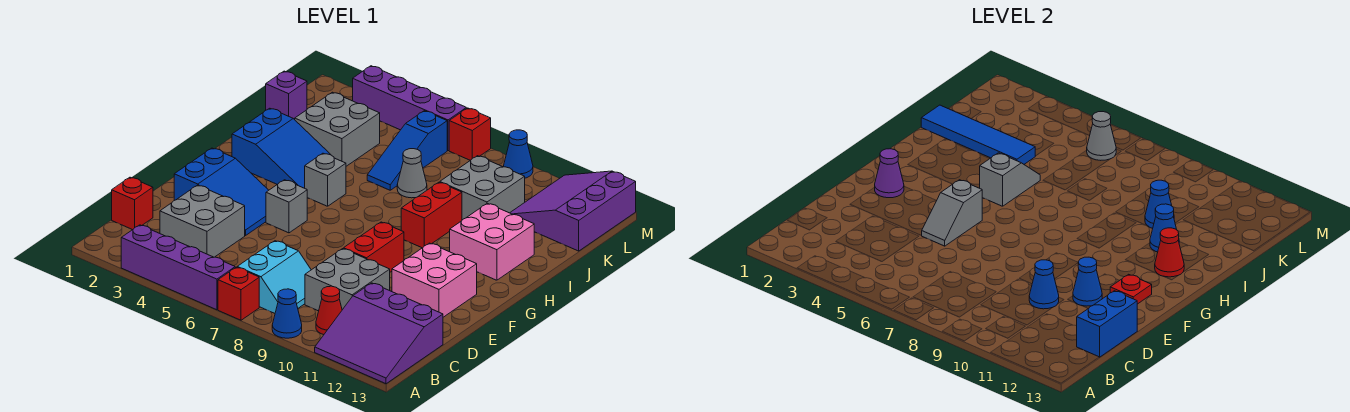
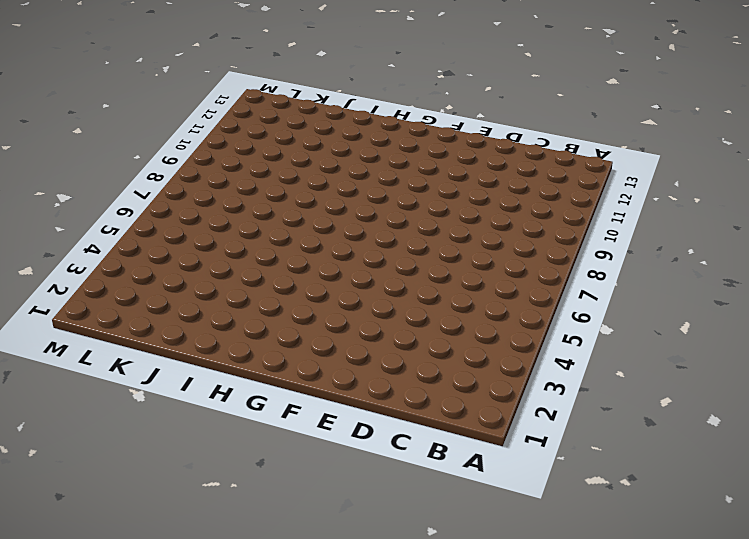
none -> purple brick A3:A6 level 1
none -> red brick A7 level 1
none -> blue cone A9 level 1
none -> purple slope A11:C13 level 1 top C

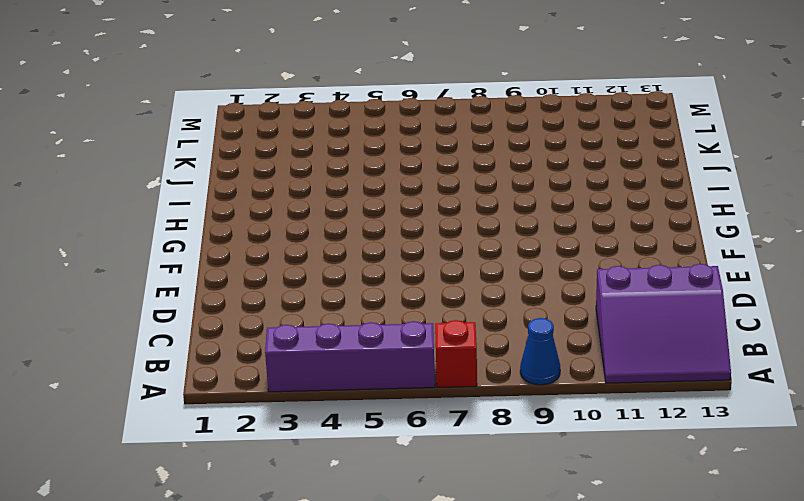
none -> cyan slope B7:C8 level 1 top 7
none -> red cone B10 level 1
none -> red brick C1 level 1
none -> grey brick C3:D4 level 1

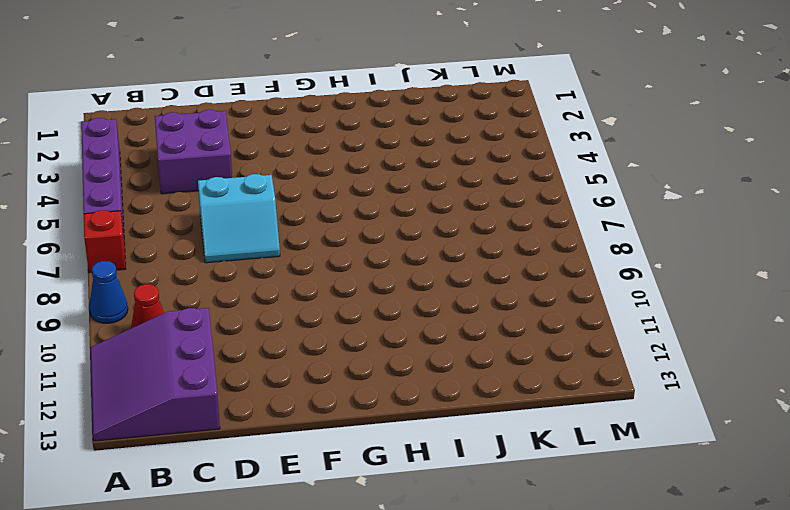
purple brick C3:D4 level 1 -> grey brick C3:D4 level 1
cyan slope D6:E7 level 1 top 6 -> cyan slope B7:C8 level 1 top 7
none -> red brick C1 level 1
none -> grey brick C9:D10 level 1
none -> blue slope E2:F4 level 1 top 2
none -> red brick E9:F9 level 1

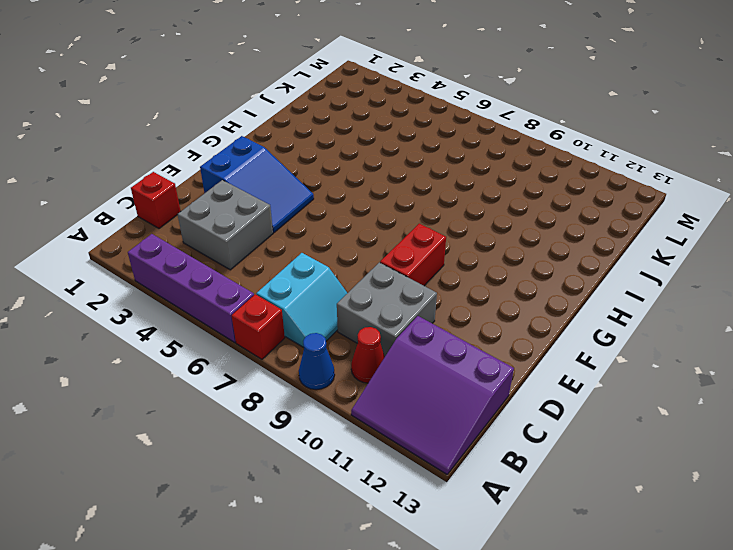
none -> pink brick E11:F12 level 1
none -> grey brick F5 level 1
none -> blue slope H2:I4 level 1 top 2
none -> grey brick H5 level 1

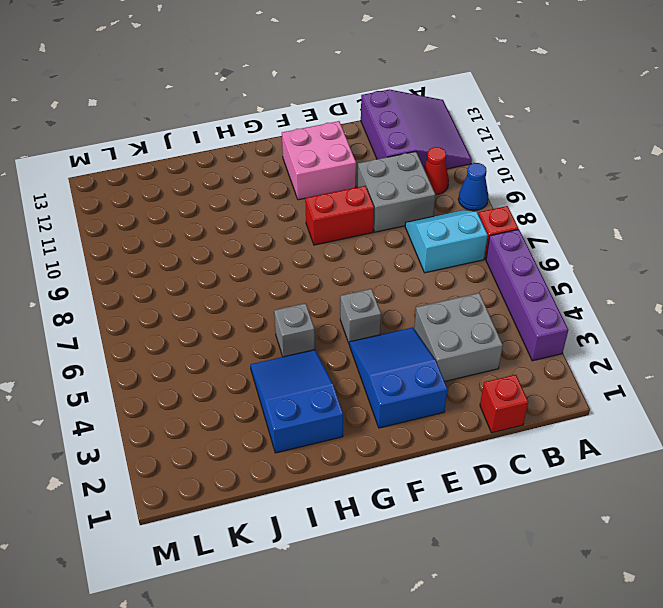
none -> red brick H9:I9 level 1
none -> pink brick H11:I12 level 1
none -> grey brick J3:K4 level 1
none -> blue slope J6:L6 level 1 top L

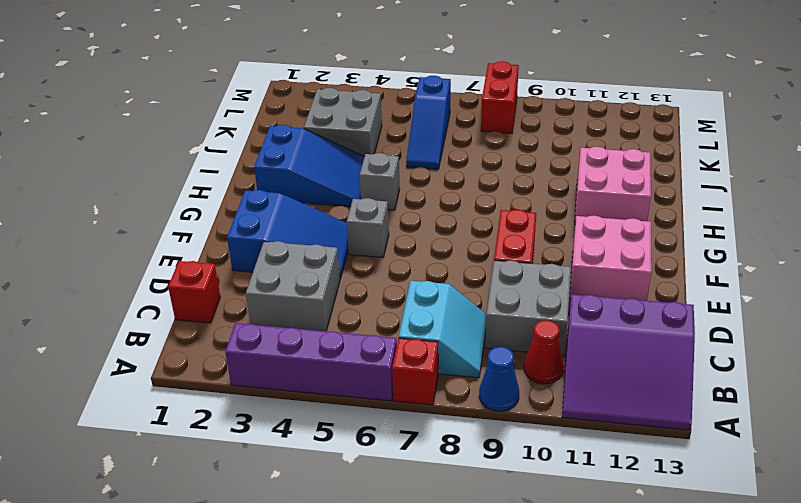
red brick L8:M8 level 1 -> red brick H9:I9 level 1
none -> grey cone J7 level 1
none -> grey brick J9:K10 level 1
none -> purple brick K1 level 1
none -> purple slope K11:M13 level 1 top 13

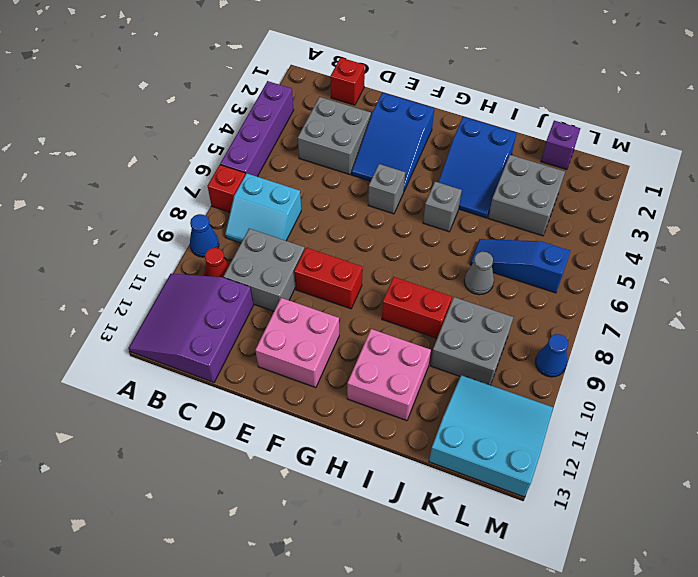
cyan slope K11:M13 level 1 top 13 -> purple slope K11:M13 level 1 top 13
none -> purple brick M3:M6 level 1
none -> red brick M7 level 1
none -> blue brick C13:D13 level 2
none -> blue cone D10 level 2

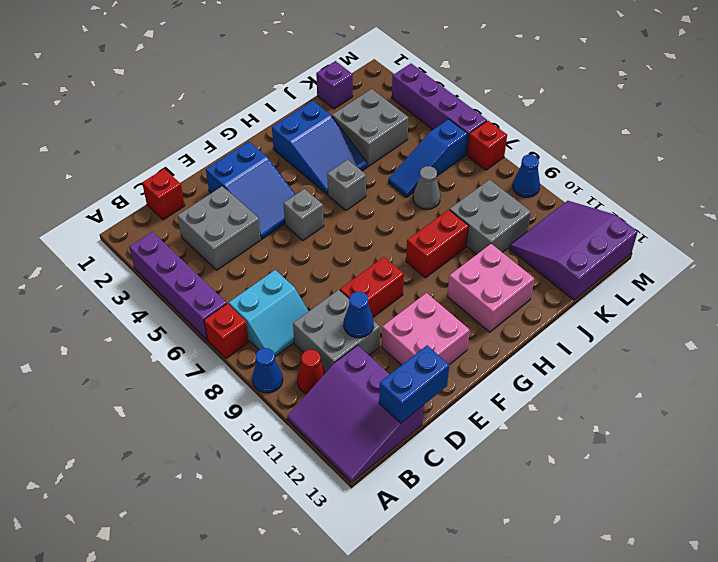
none -> grey slope E5:F5 level 2 top F
none -> blue cone E11 level 2
none -> purple cone F2 level 2
none -> red plate F12 level 2

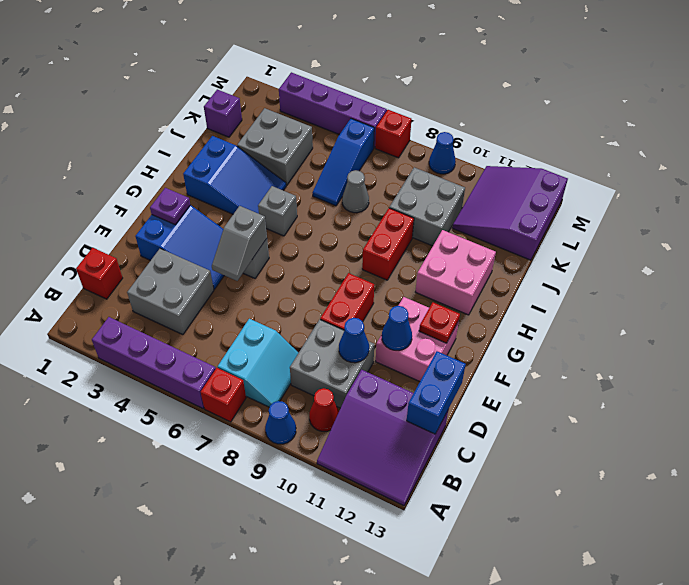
purple plate F2 level 2 -> purple cone F2 level 2
none -> grey slope H5:I5 level 2 top H
none -> red cone H12 level 2
none -> blue cone I11 level 2
none -> blue tile J1:J4 level 2

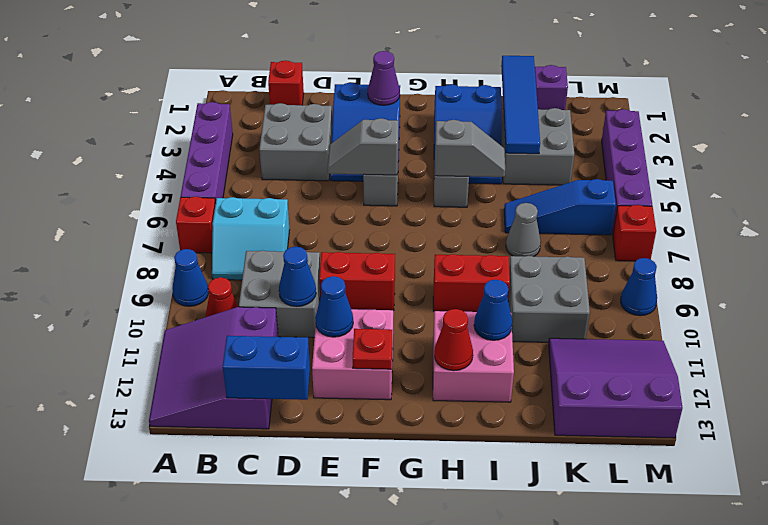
none -> blue cone J10 level 2
none -> grey cone L6 level 2

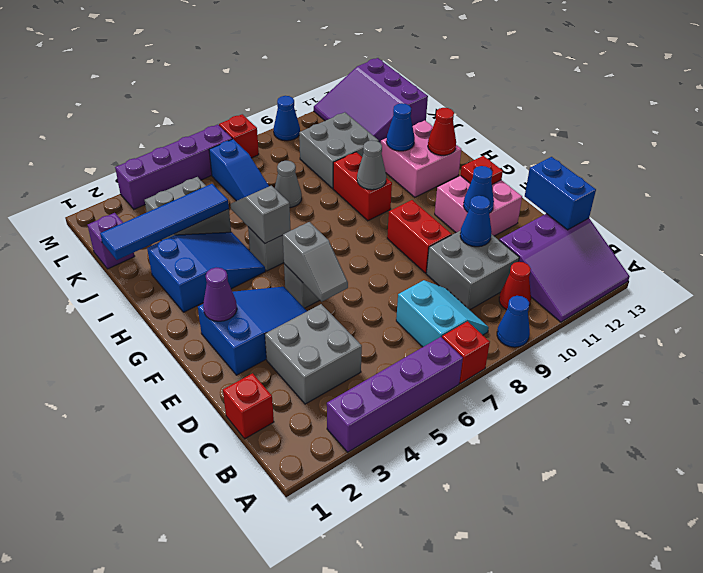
grey cone H9 level 2 -> grey cone L6 level 2
none -> blue cone J10 level 2

